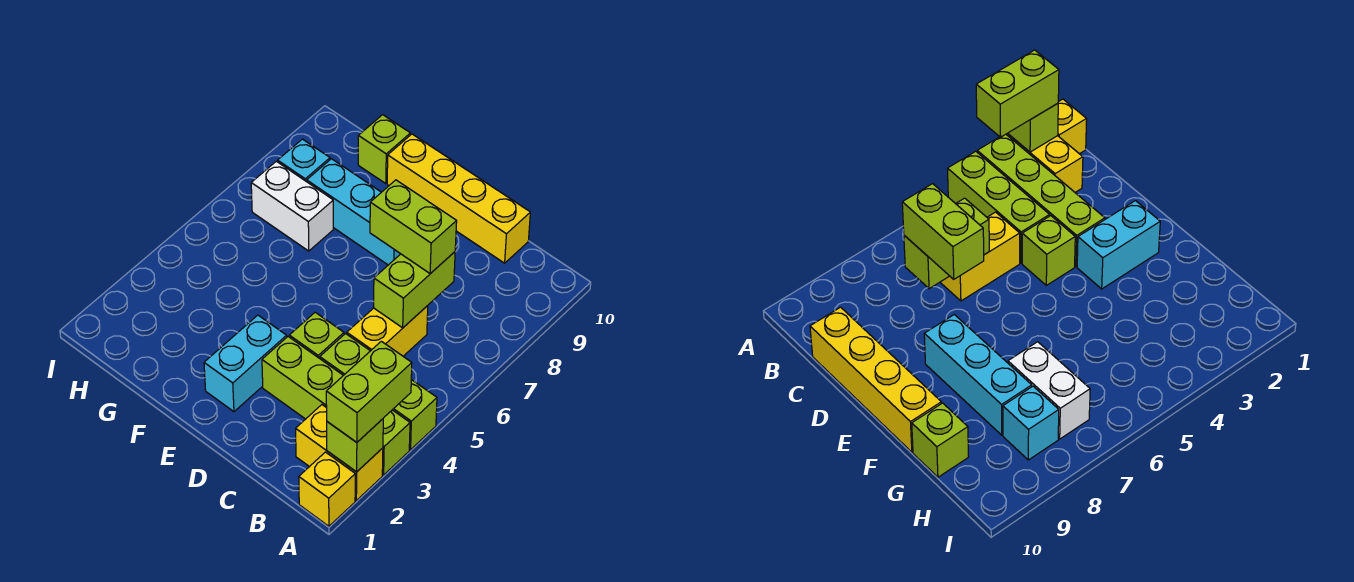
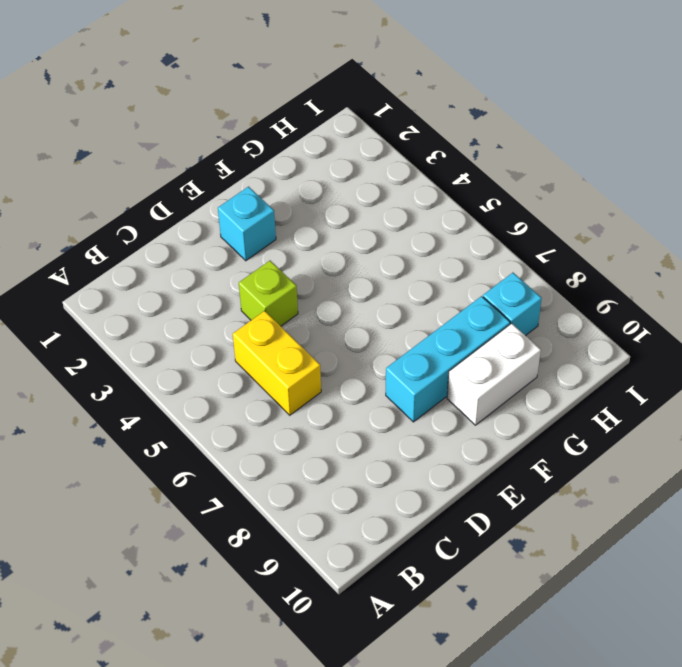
cyan brick E2 level 1 -> cyan brick E2:E3 level 1
white brick F9:G9 level 1 -> white brick G7:H7 level 1
none -> yellow brick A1 level 1
none -> yellow brick A2:B2 level 1
none -> lime brick A3:D3 level 1

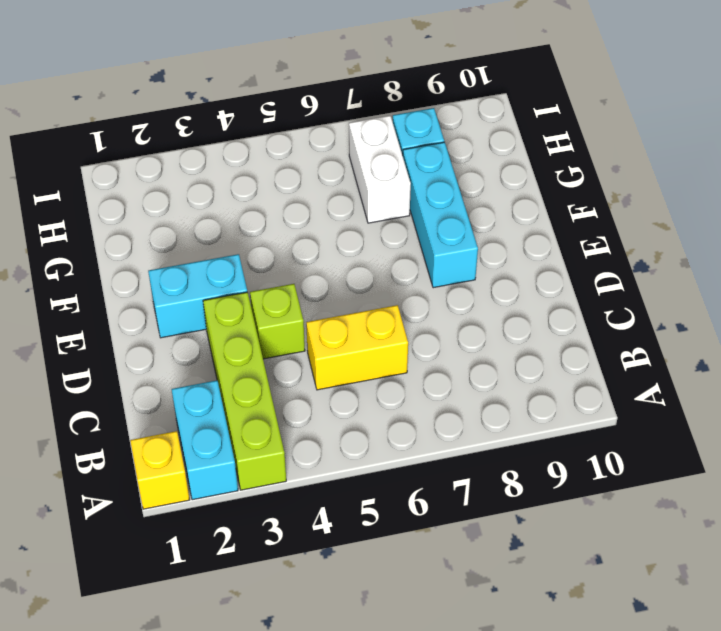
cyan brick A2:B2 level 1 -> yellow brick A2:B2 level 1
none -> lime brick A4:C4 level 1
none -> yellow brick C10:F10 level 1
none -> lime brick G10 level 1

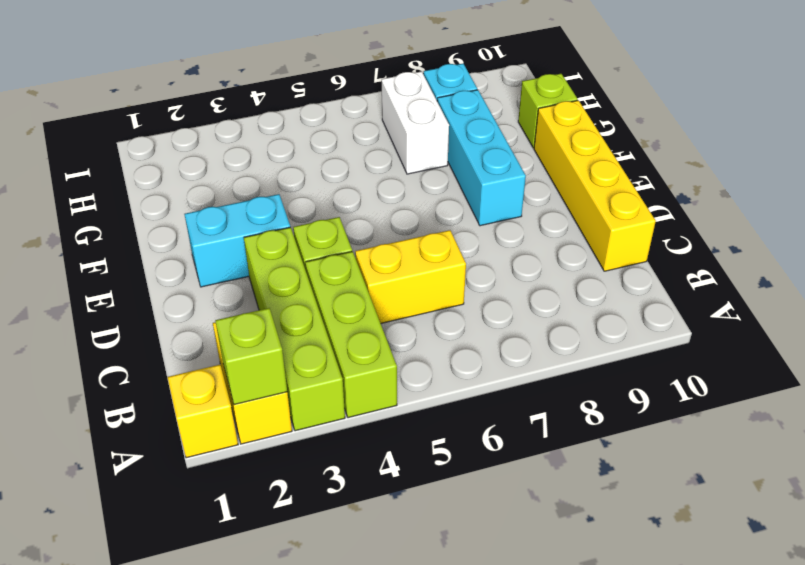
none -> lime brick C6:C7 level 2
none -> lime brick A2:A3 level 3
none -> lime brick C7:D7 level 3

